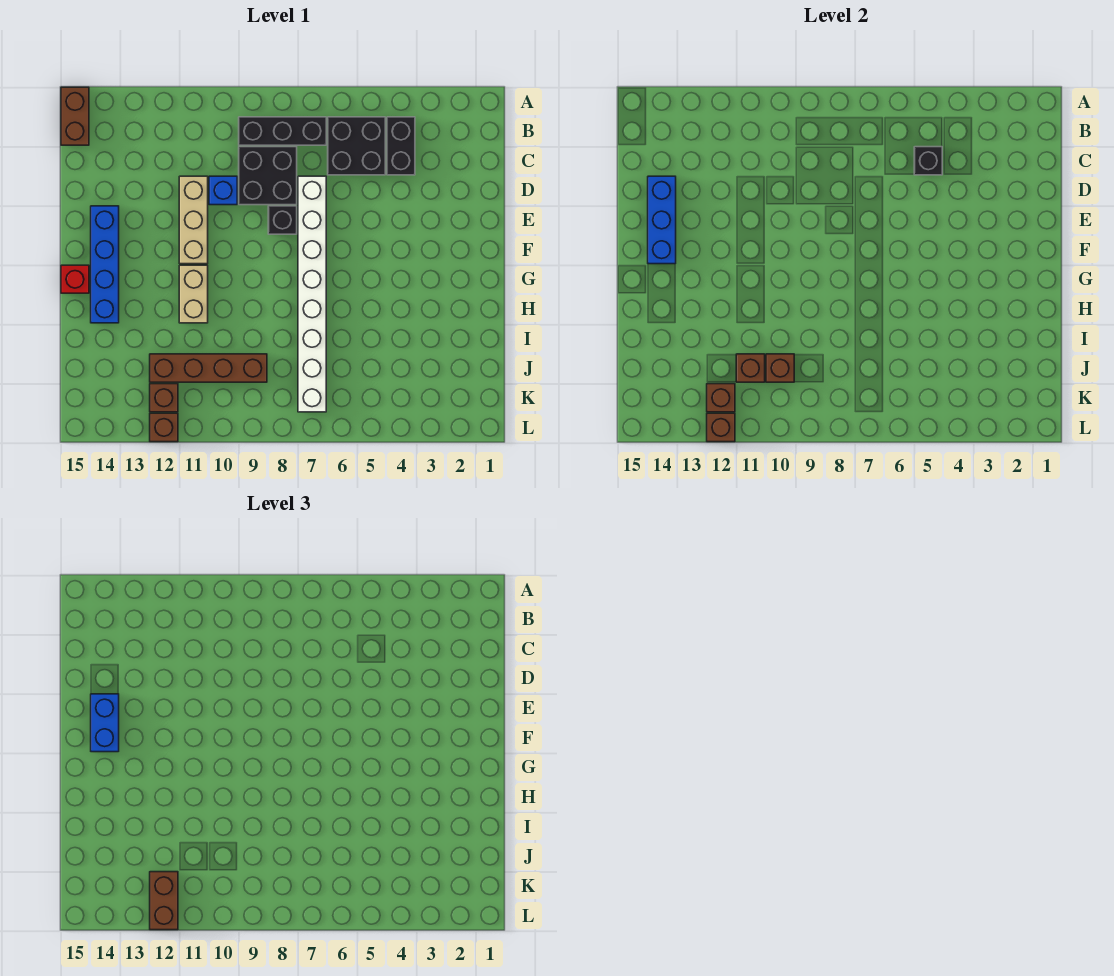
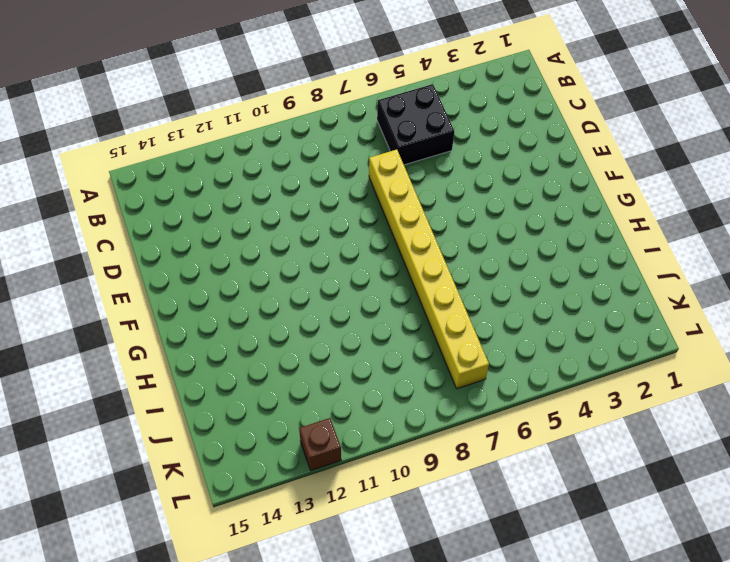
yellow brick D7:K7 level 1 -> white brick D7:K7 level 1
none -> brown brick A15:B15 level 1
none -> black brick B4:C4 level 1
none -> black brick B7:B9 level 1

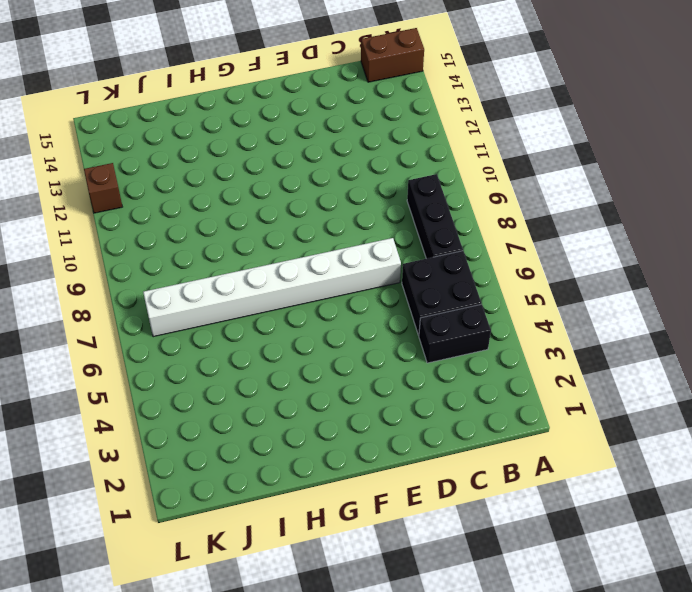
none -> black brick C8:D9 level 1
none -> blue brick D10 level 1
none -> tan brick D11:F11 level 1

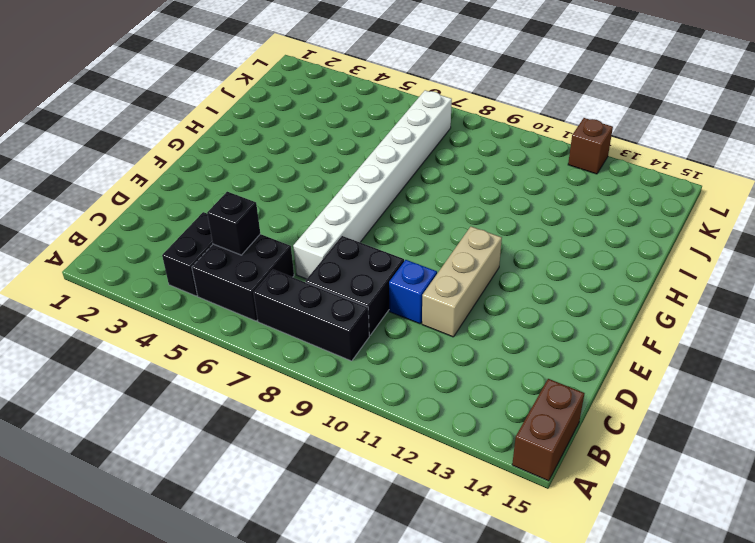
none -> black brick E8 level 1
none -> blue brick E14:H14 level 1
none -> tan brick G11:H11 level 1

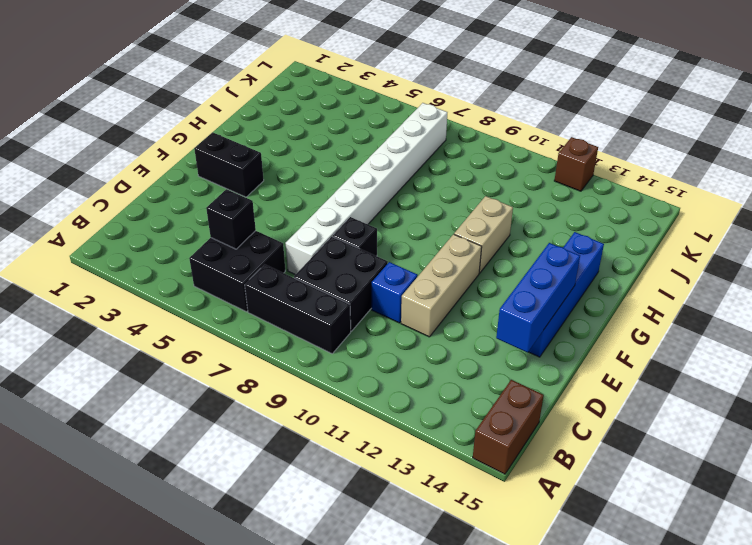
black brick F2:F3 level 1 -> black brick B4:C4 level 1
none -> red brick G15 level 1
none -> brown brick J9:J12 level 1
none -> brown brick K12 level 1

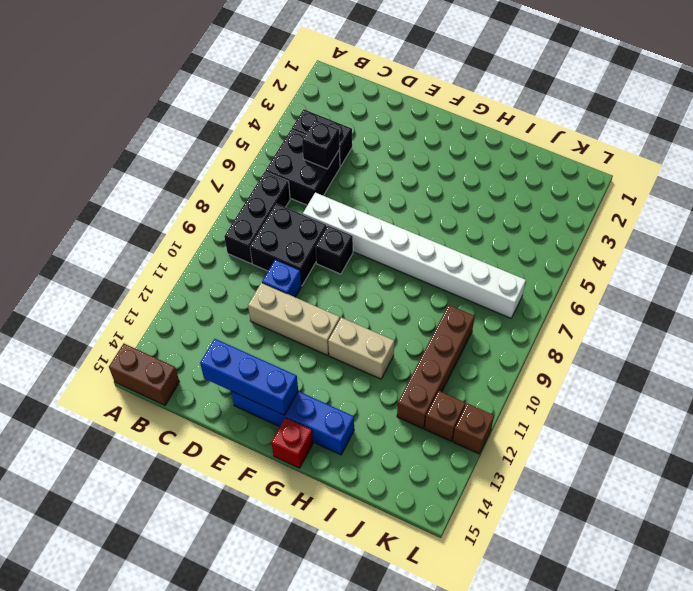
none -> brown brick J10 level 2
none -> brown brick J11 level 2
none -> brown brick K12 level 2

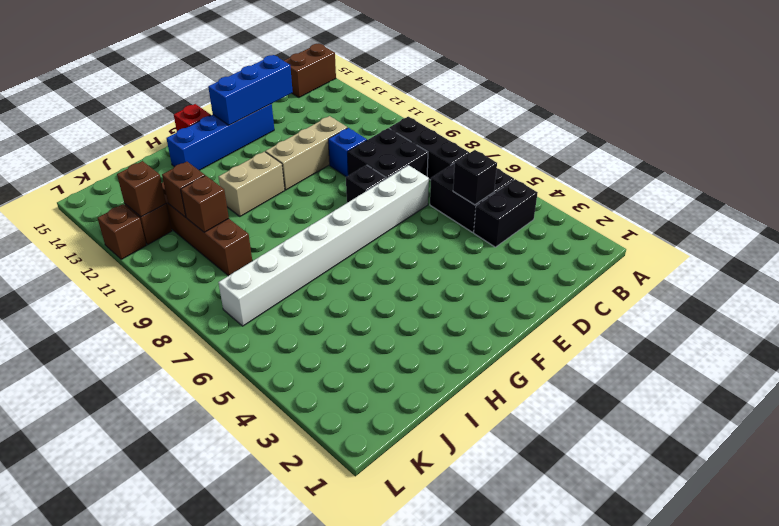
none -> brown brick L12 level 2
none -> blue brick E14:F14 level 3
none -> brown brick K12:L12 level 3

